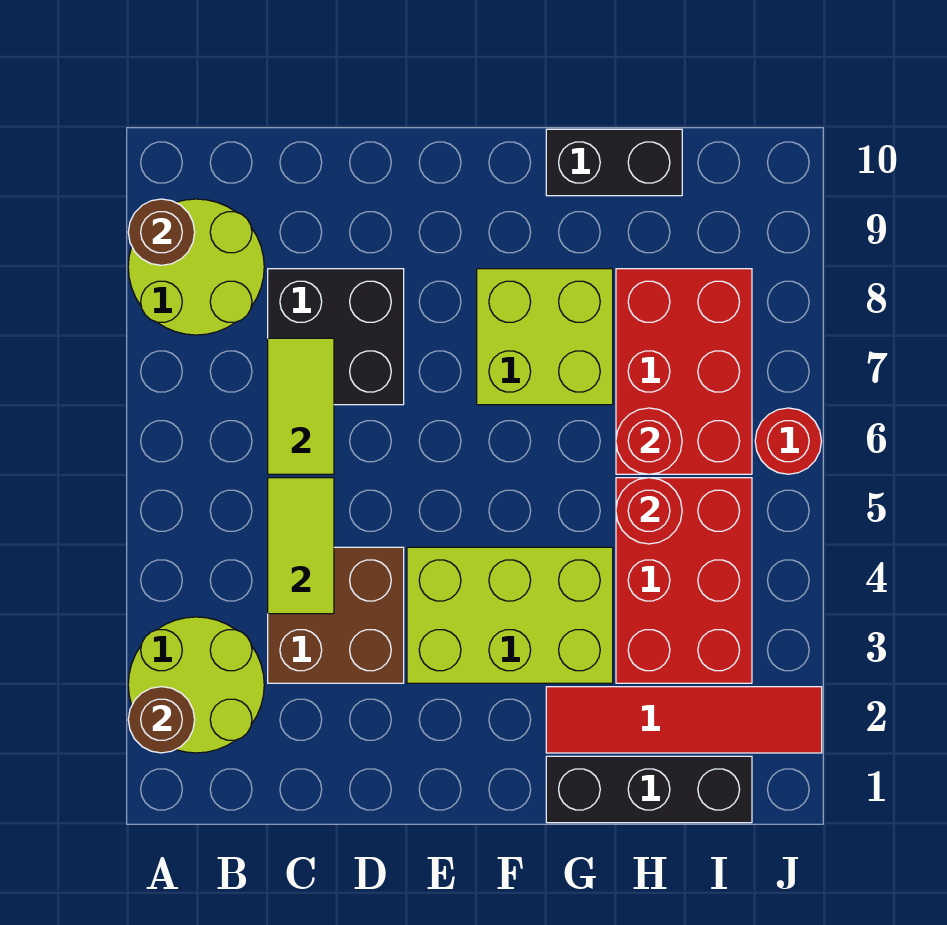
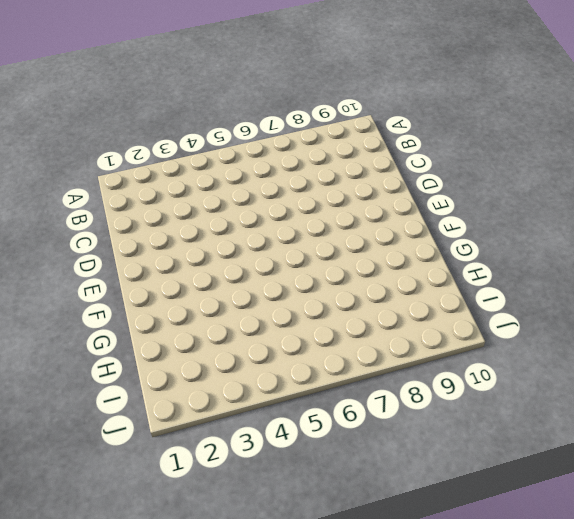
none -> lime round brick A2:B3 level 1
none -> lime round brick A8:B9 level 1
none -> brown brick C3:D4 level 1

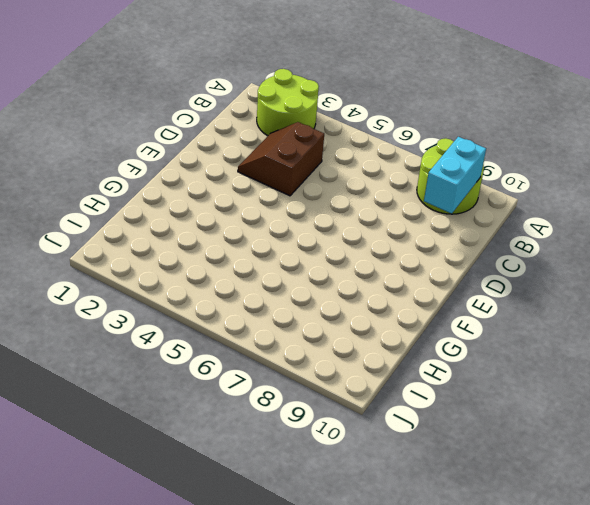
cyan brick B9:C9 level 2 -> none
brown slope C3:D4 level 1 top 4 -> brown brick C3:D4 level 1
none -> black brick C7:D8 level 1
none -> lime brick E3:G4 level 1
none -> lime brick F7:G8 level 1

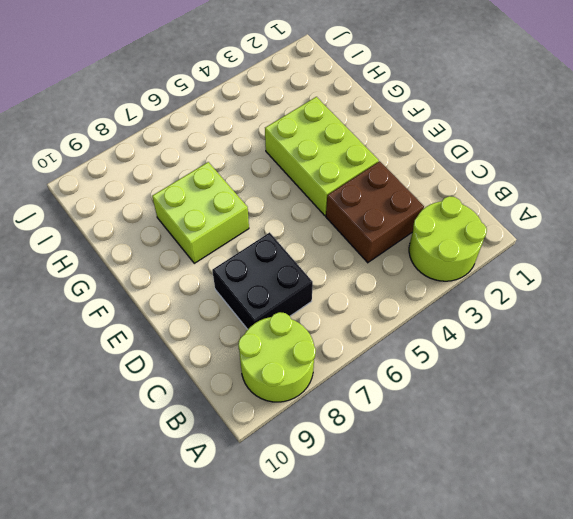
none -> black brick G1:I1 level 1
none -> red tile G2:J2 level 1
none -> black brick G10:H10 level 1

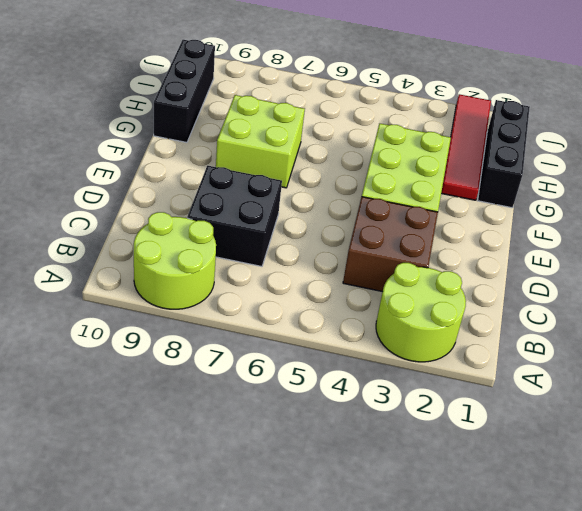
black brick G10:I10 level 1 -> black brick G10:H10 level 1
none -> red brick H3:I5 level 1
none -> red brick H6:I8 level 1
none -> red round brick J6 level 1

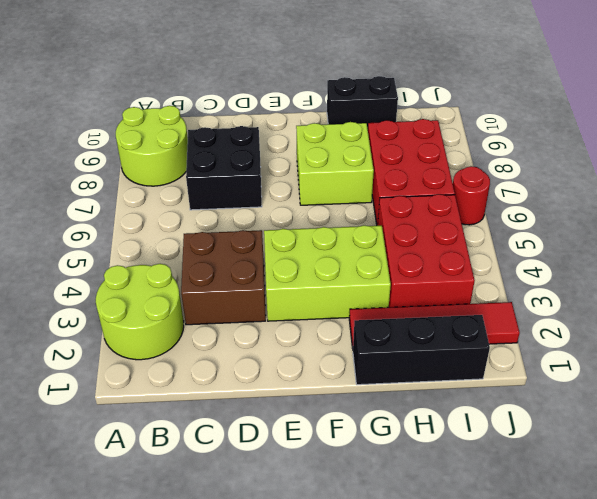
none -> brown round brick A2 level 2
none -> brown round brick A9 level 2
none -> lime tile C4:C5 level 2

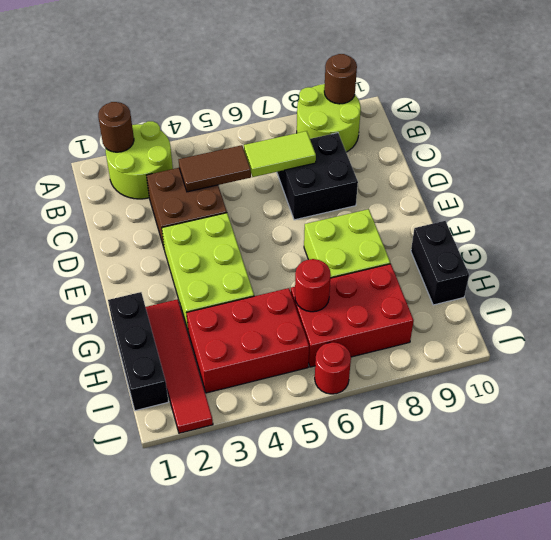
brown tile C4:C5 level 2 -> lime tile C4:C5 level 2
none -> red round brick H5 level 2

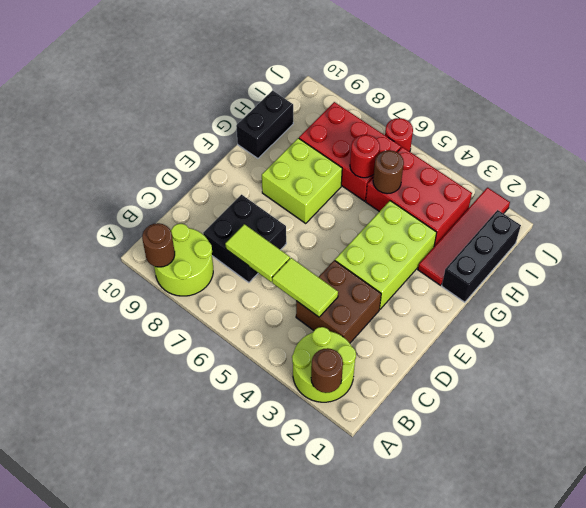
brown round brick H5 level 2 -> red round brick H5 level 2

